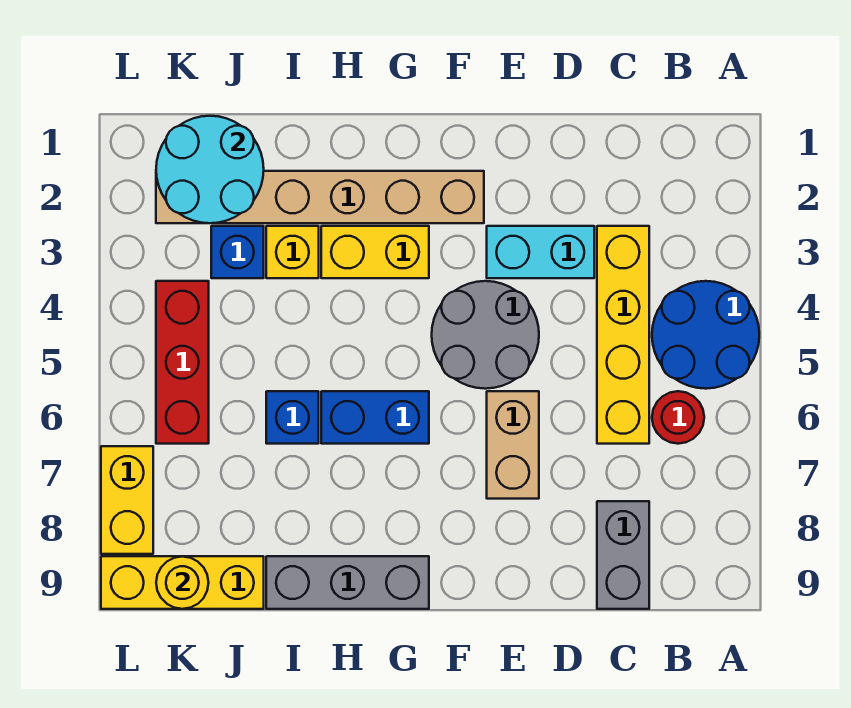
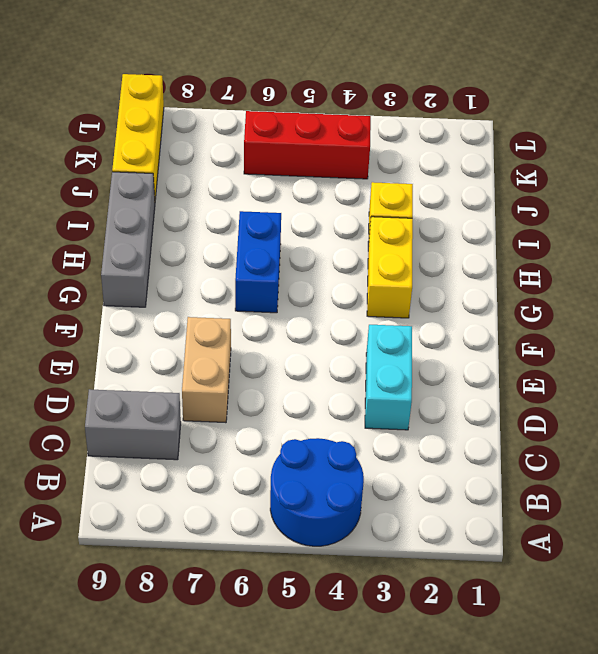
tan brick D7:E7 level 1 -> tan brick E6:E7 level 1
none -> red round brick B6 level 1
none -> yellow brick C3:C6 level 1
none -> grey round brick E4:F5 level 1

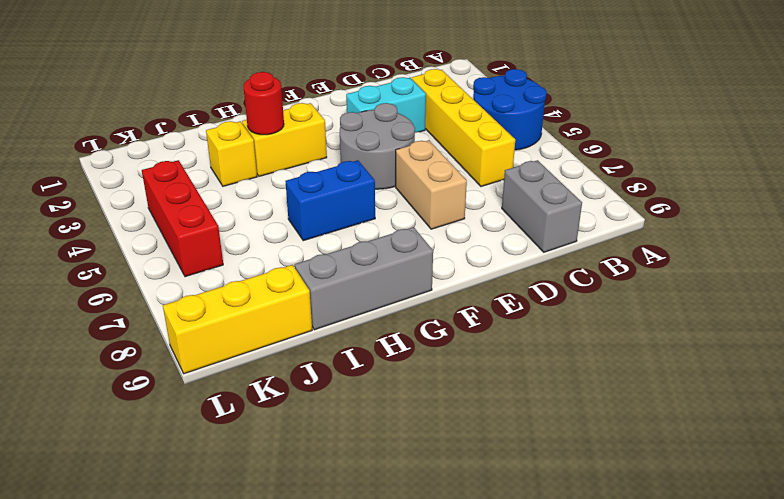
red round brick H3 level 2 -> red round brick B6 level 1
none -> tan brick F2:K2 level 1
none -> blue brick I6 level 1
none -> blue brick J3 level 1

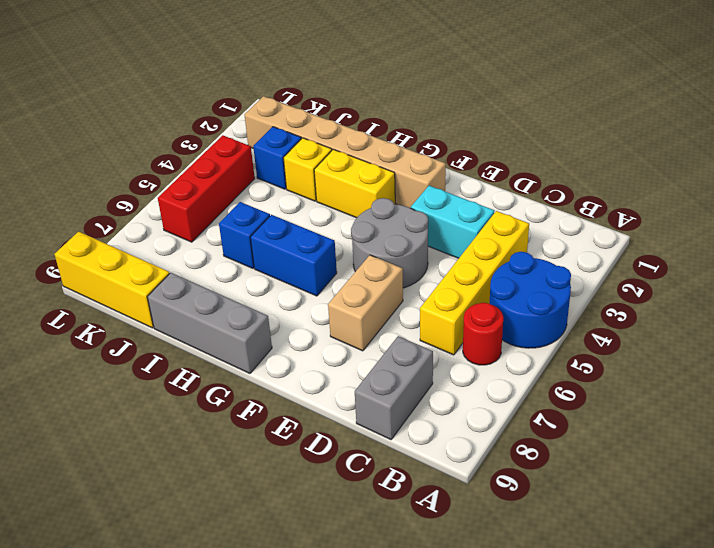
none -> yellow brick L7:L8 level 1
none -> cyan round brick J1:K2 level 2
none -> yellow round brick K9 level 2

